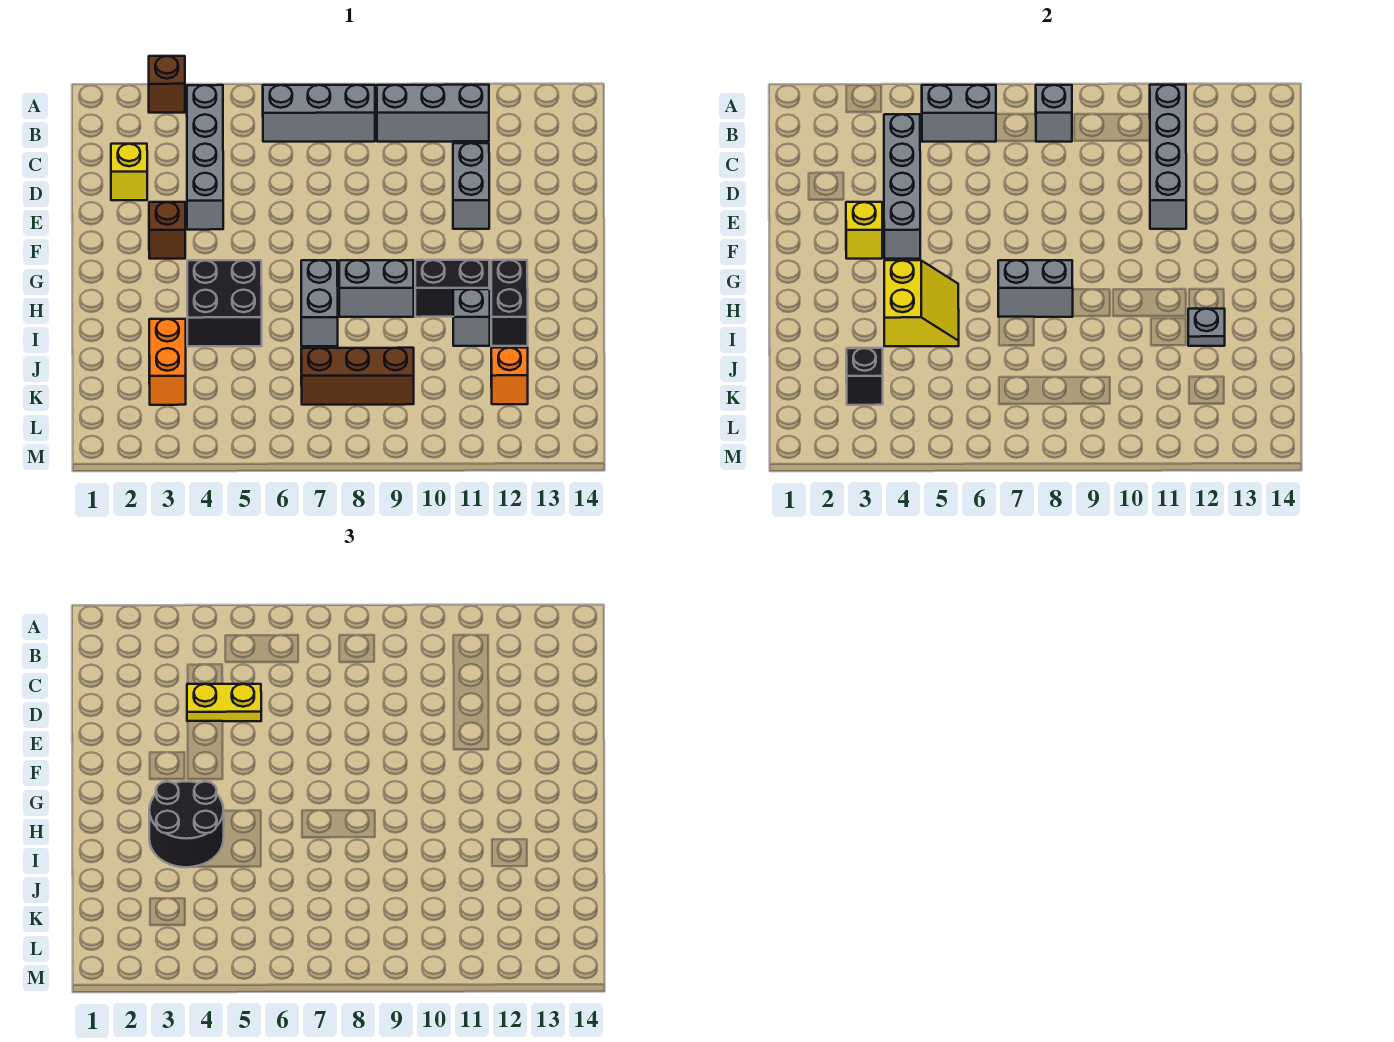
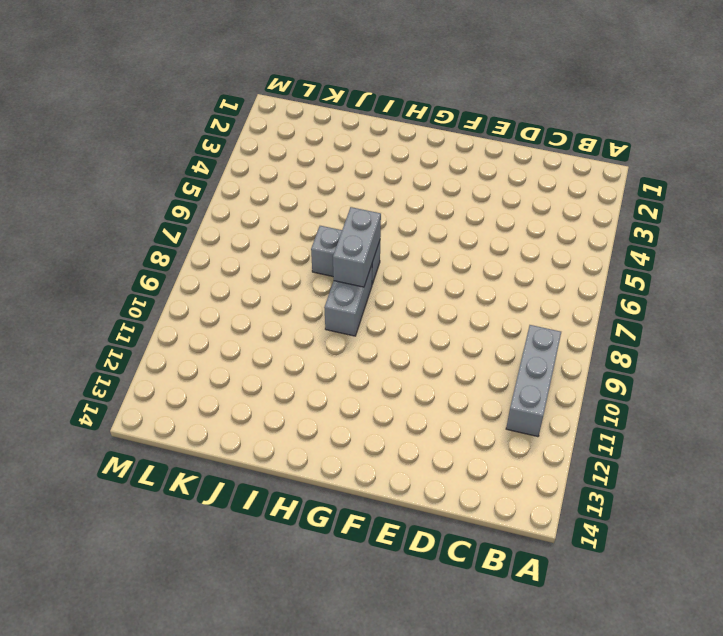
none -> brown brick A3 level 1
none -> grey brick B4:E4 level 1
none -> grey brick B6:B8 level 1

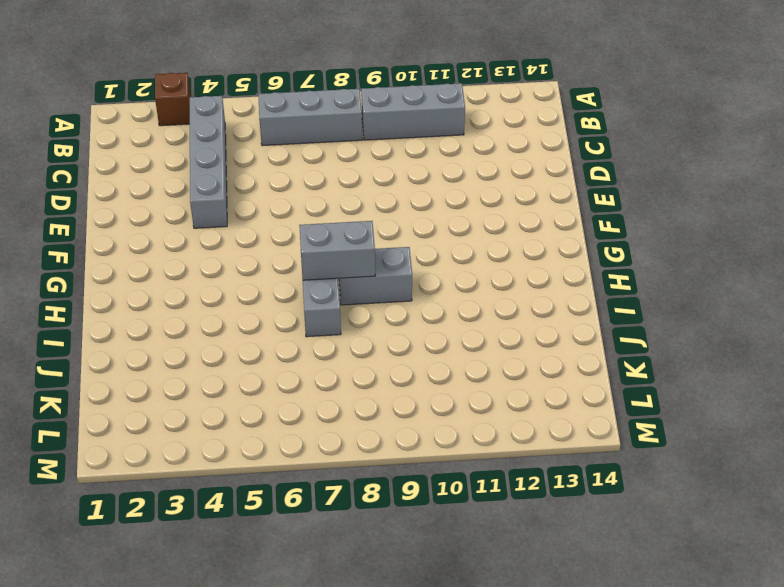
none -> yellow brick D2 level 1
none -> grey brick D11:E11 level 1
none -> brown brick F3 level 1

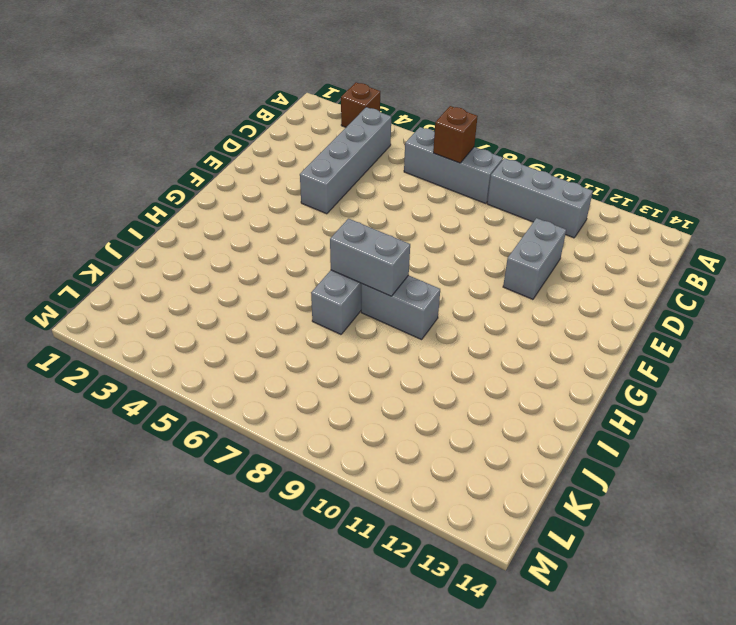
brown brick B7 level 2 -> brown brick F3 level 1
none -> yellow brick D2 level 1
none -> black brick H4:I5 level 1
none -> black brick H10:H11 level 1

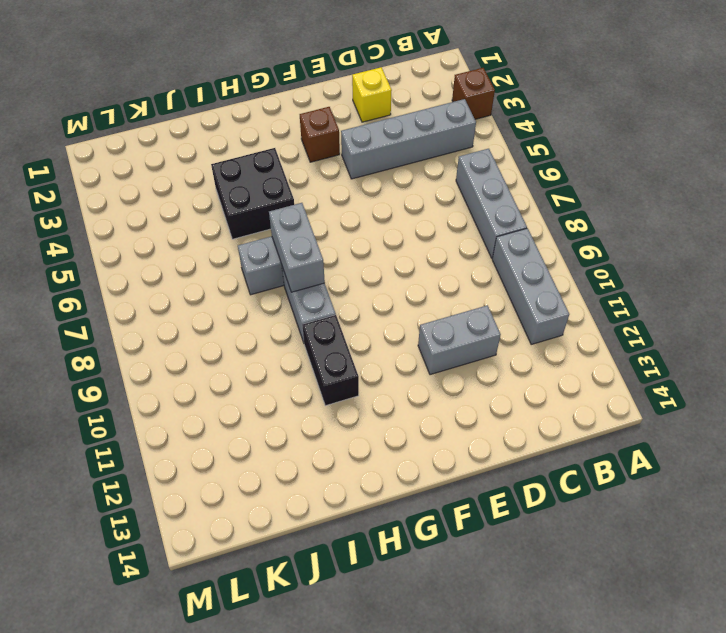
none -> black brick H12:I12 level 1
none -> grey brick I11 level 1
none -> orange brick J3:K3 level 1

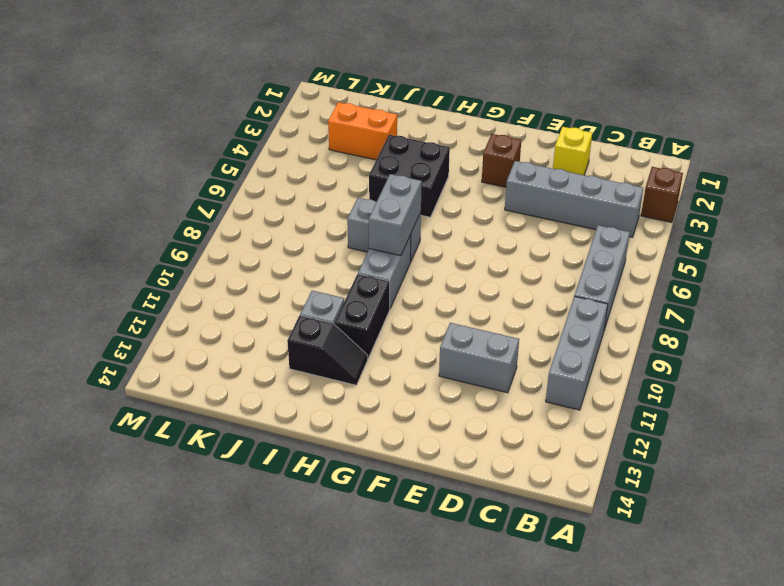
black slope H12:I12 level 1 top I -> black brick H12:I12 level 1
none -> brown brick K7:K9 level 1
none -> orange brick K12 level 1
none -> grey brick B5:B6 level 2

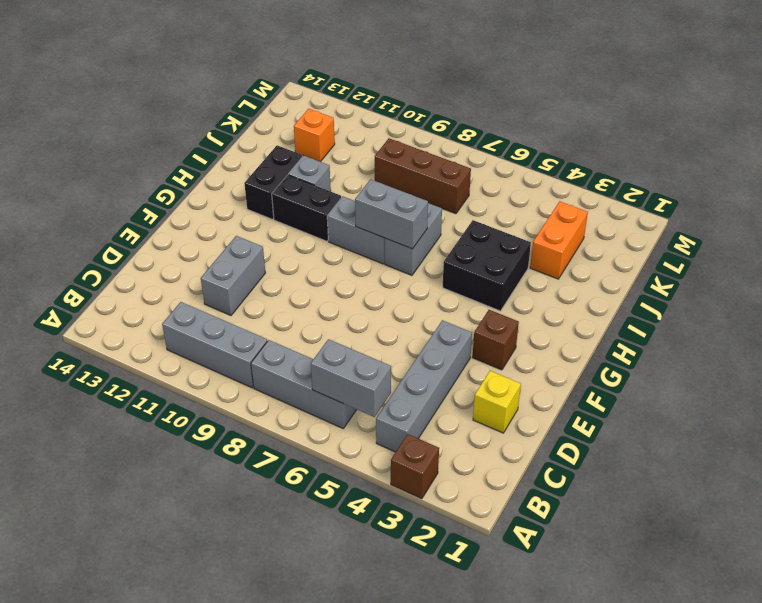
none -> grey brick B8 level 2
none -> grey brick B11:E11 level 2
none -> grey brick C4:F4 level 2

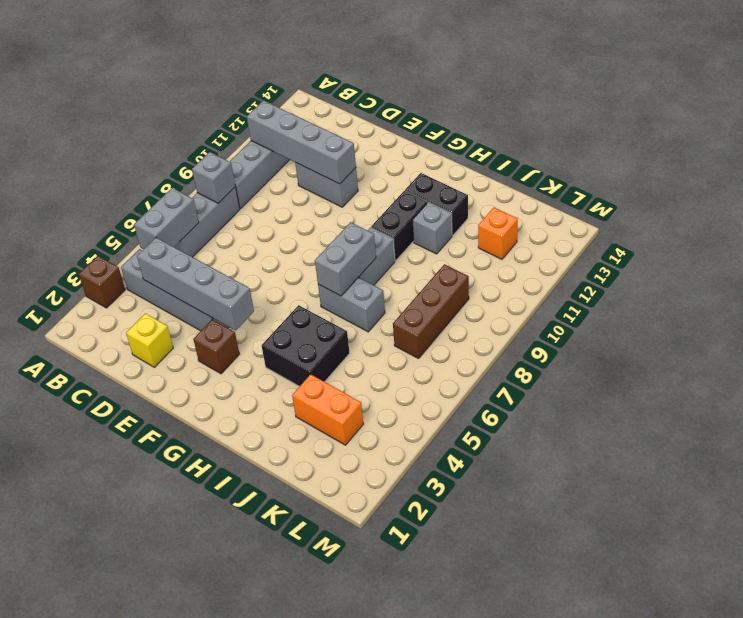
none -> yellow brick F3 level 2
none -> yellow slope H4:I5 level 2 top 4
none -> grey plate I12 level 2

